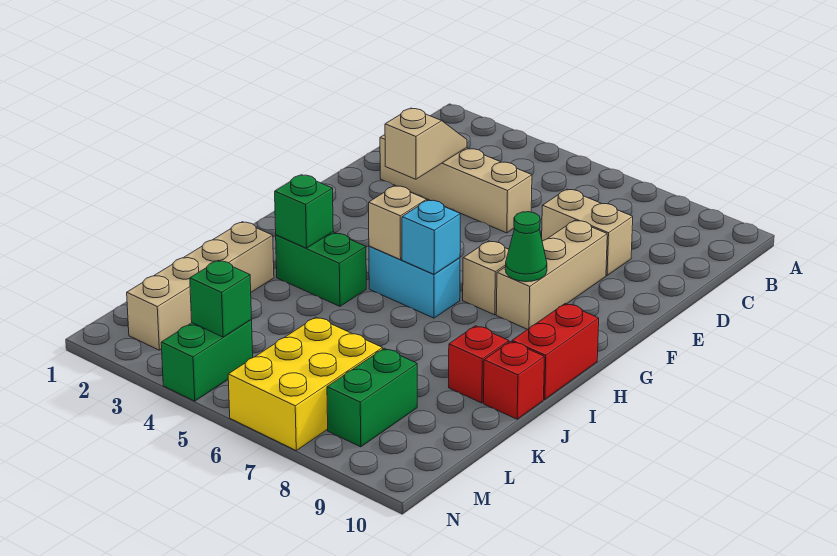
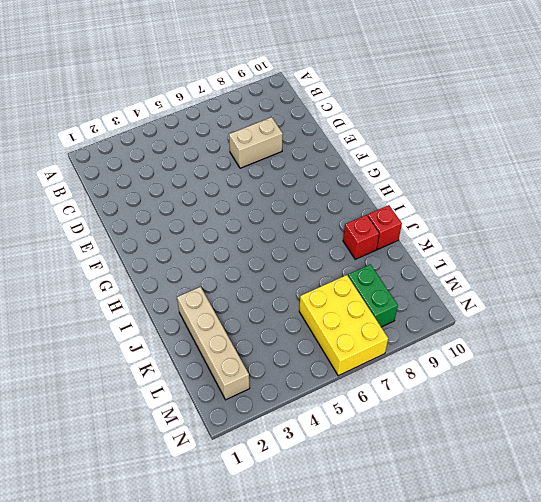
none -> tan brick D2:D5 level 1
none -> tan brick E8:G8 level 1
none -> tan brick G7 level 1

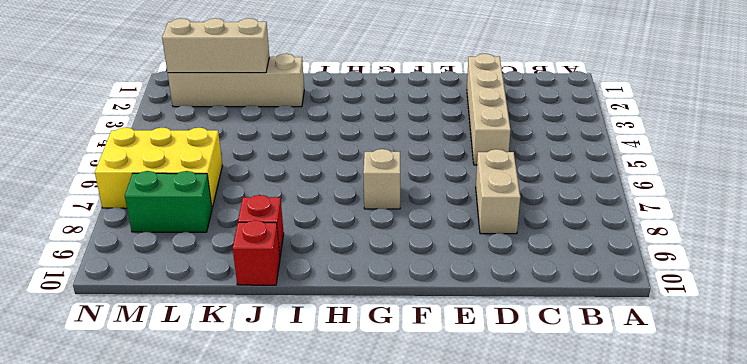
tan brick K2:M2 level 2 -> tan brick E8:G8 level 1
none -> cyan brick H5:H6 level 1
none -> red brick H10:I10 level 1
none -> green brick I3:I4 level 1

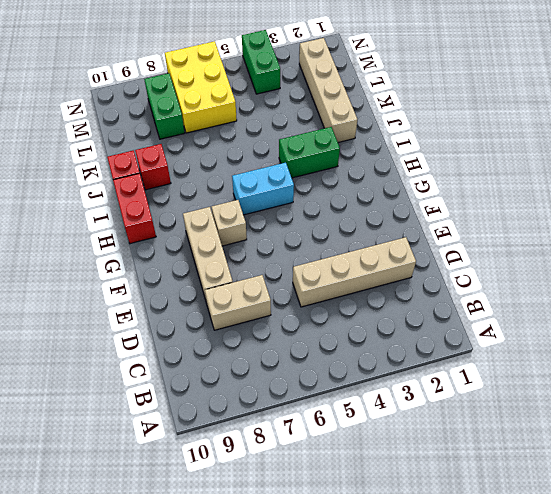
none -> tan slope D3:E3 level 2 top E
none -> green cone G8 level 2
none -> tan brick H5 level 2

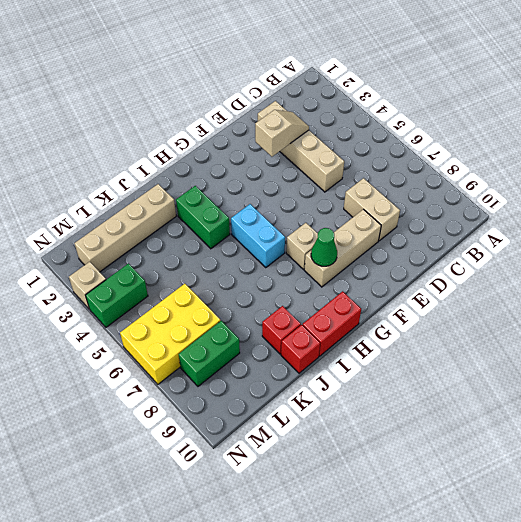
tan brick N3 level 1 -> tan brick H5 level 2
none -> cyan brick H6 level 2
none -> green brick I3 level 2
none -> green brick M4 level 2

